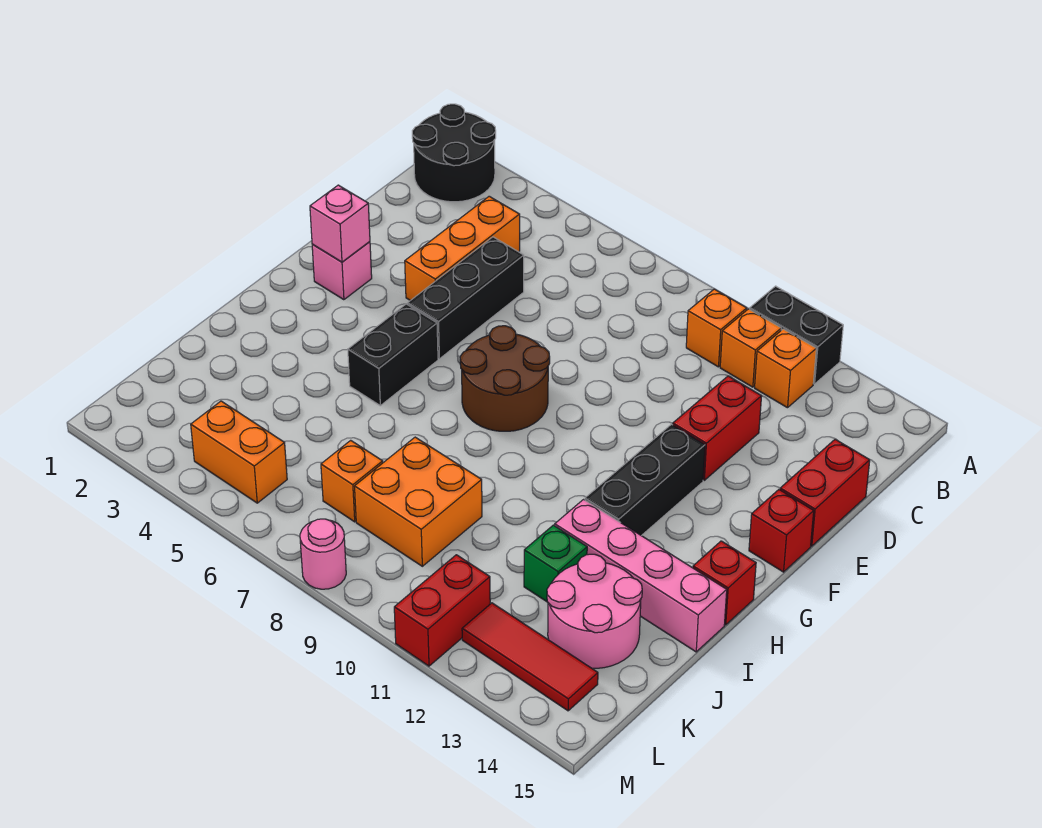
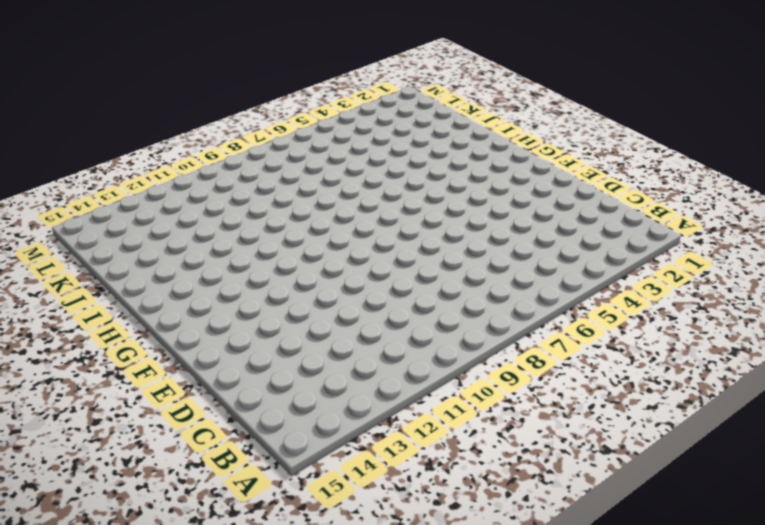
none -> black round brick A1:B2 level 1
none -> black brick A11:A12 level 1
none -> orange brick B10 level 1

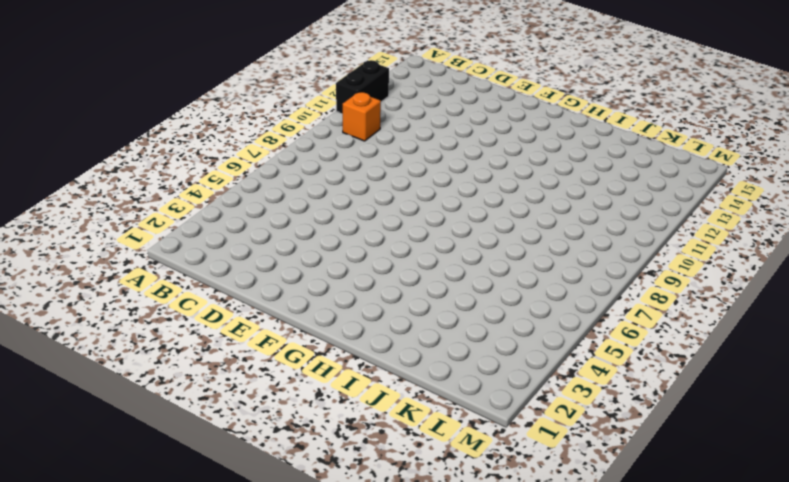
none -> black round brick A1:B2 level 1
none -> orange brick B11 level 1
none -> orange brick B12 level 1

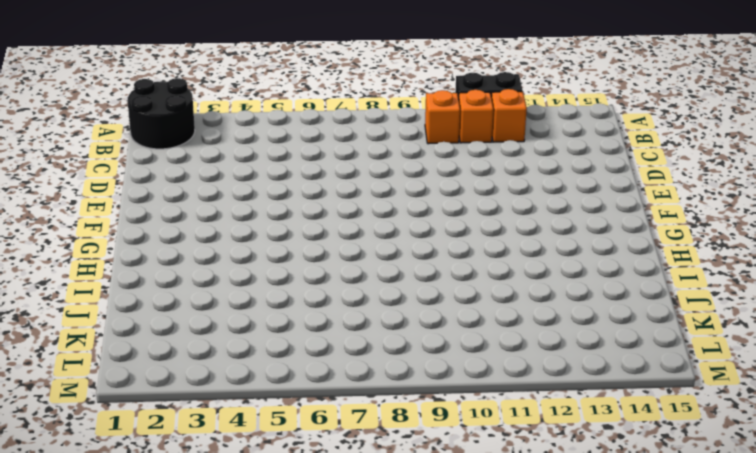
none -> orange brick C4:E4 level 1
none -> black brick D5:F5 level 1
none -> red brick D12:E12 level 1

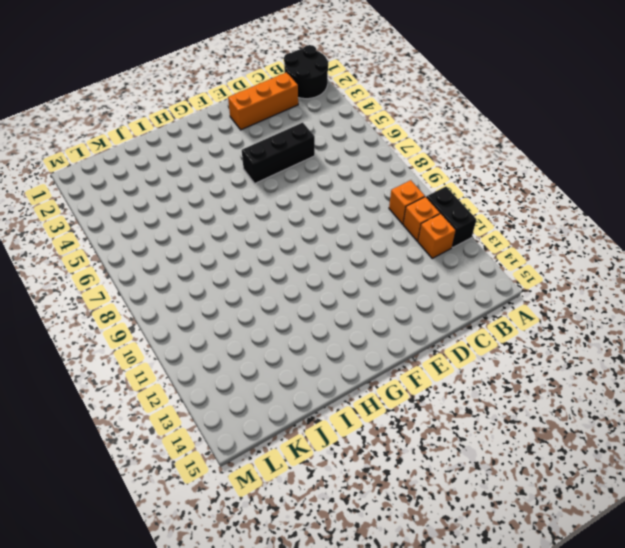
orange brick C2:E2 level 1 -> orange brick C4:E4 level 1
none -> red brick D12:E12 level 1
none -> red brick D15:E15 level 1
none -> pink brick F2 level 1

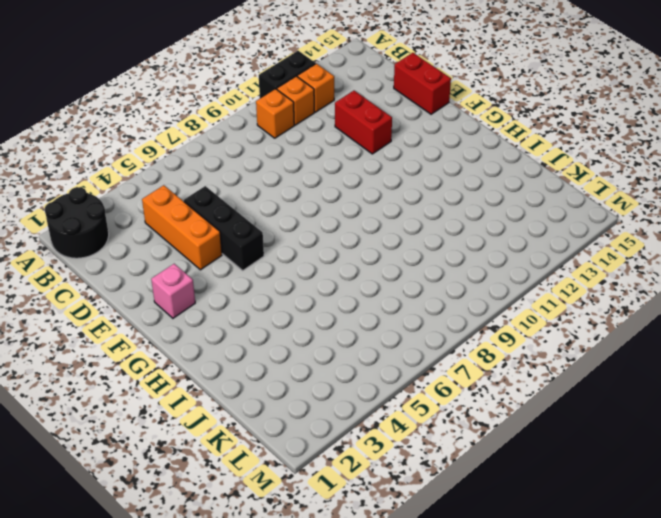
none -> brown round brick F7:G8 level 1
none -> black brick F12:H12 level 1
none -> red brick F15 level 1

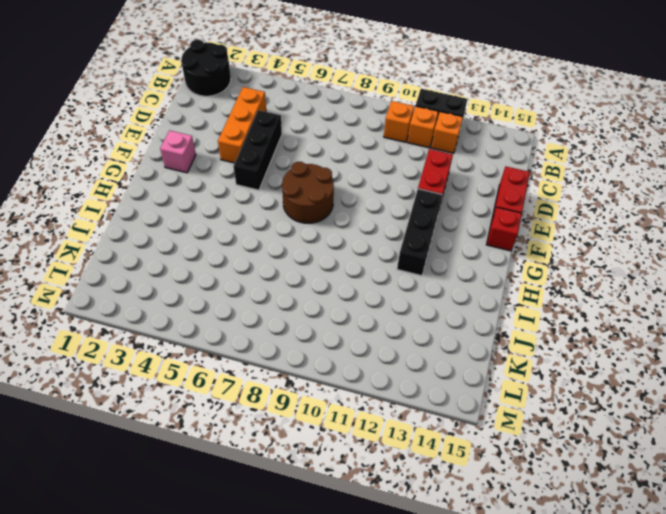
none -> black brick G5:H5 level 1
none -> red brick H15 level 1
none -> pink brick I12:I15 level 1

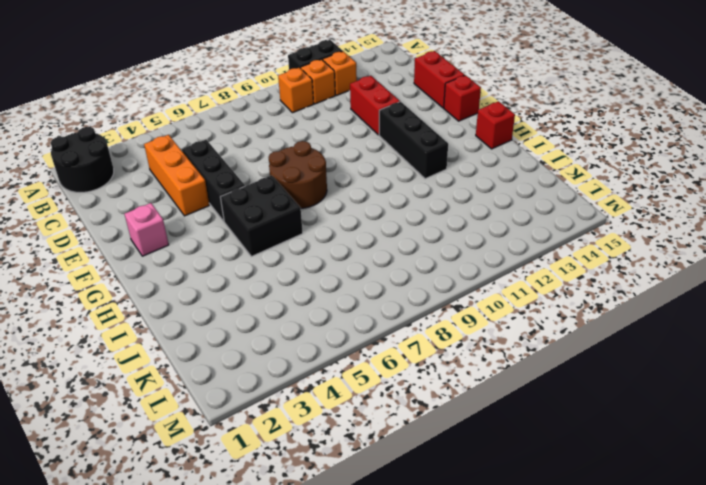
black brick G5:H6 level 1 -> black brick G5:H5 level 1
none -> pink brick I12:I15 level 1
none -> orange brick J8:K9 level 1
none -> green brick J12 level 1

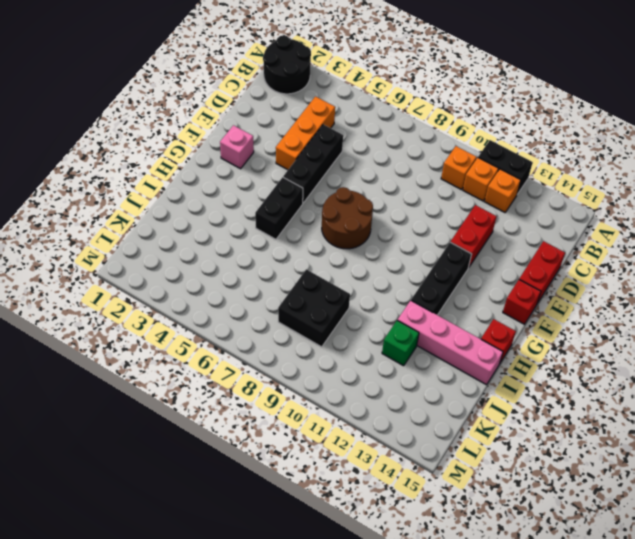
black brick J8:K9 level 1 -> orange brick J8:K9 level 1
none -> pink round brick J13:K14 level 1
none -> orange brick K7 level 1
none -> orange brick L4:L5 level 1

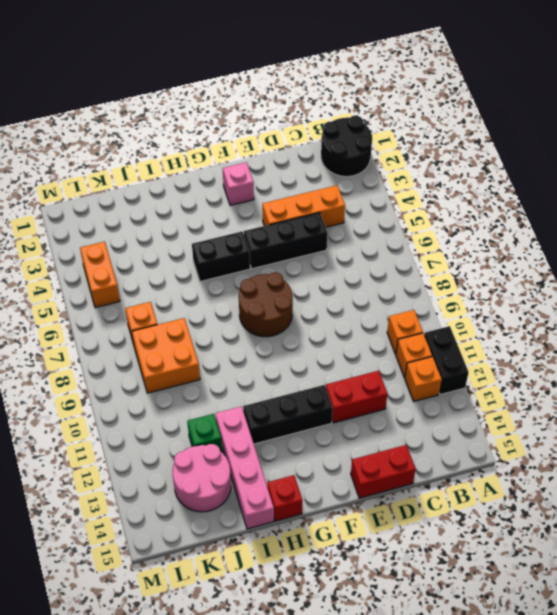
none -> red brick F15 level 1
none -> red brick L11:M11 level 1
none -> red tile L12:L14 level 1

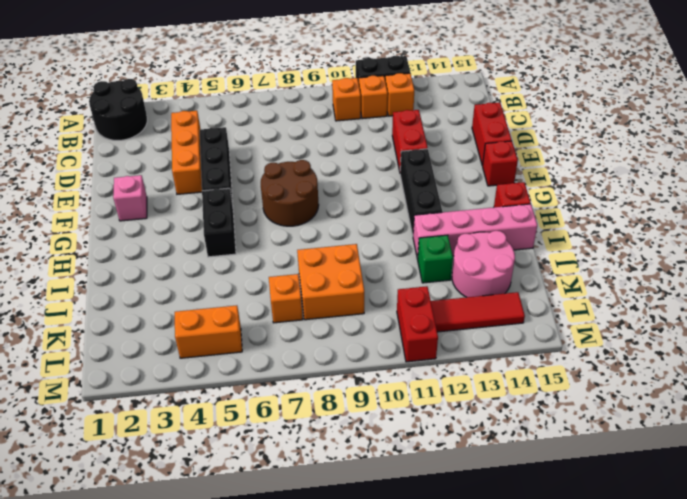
none -> pink round brick M8 level 1
none -> pink brick F2 level 2

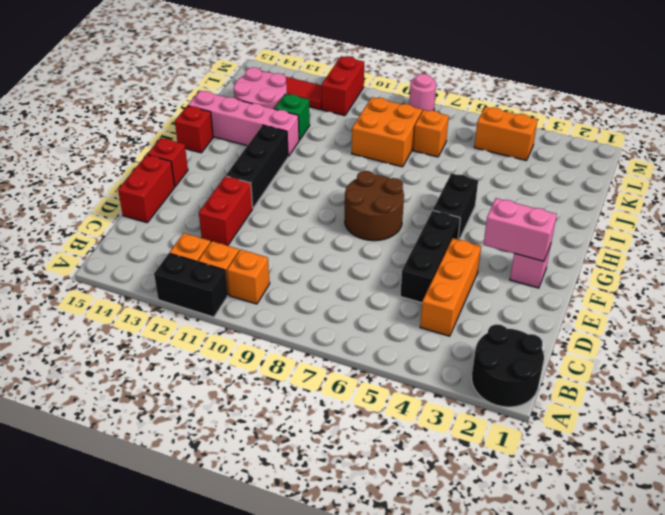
pink brick F2:F3 level 2 -> pink brick F2 level 2

